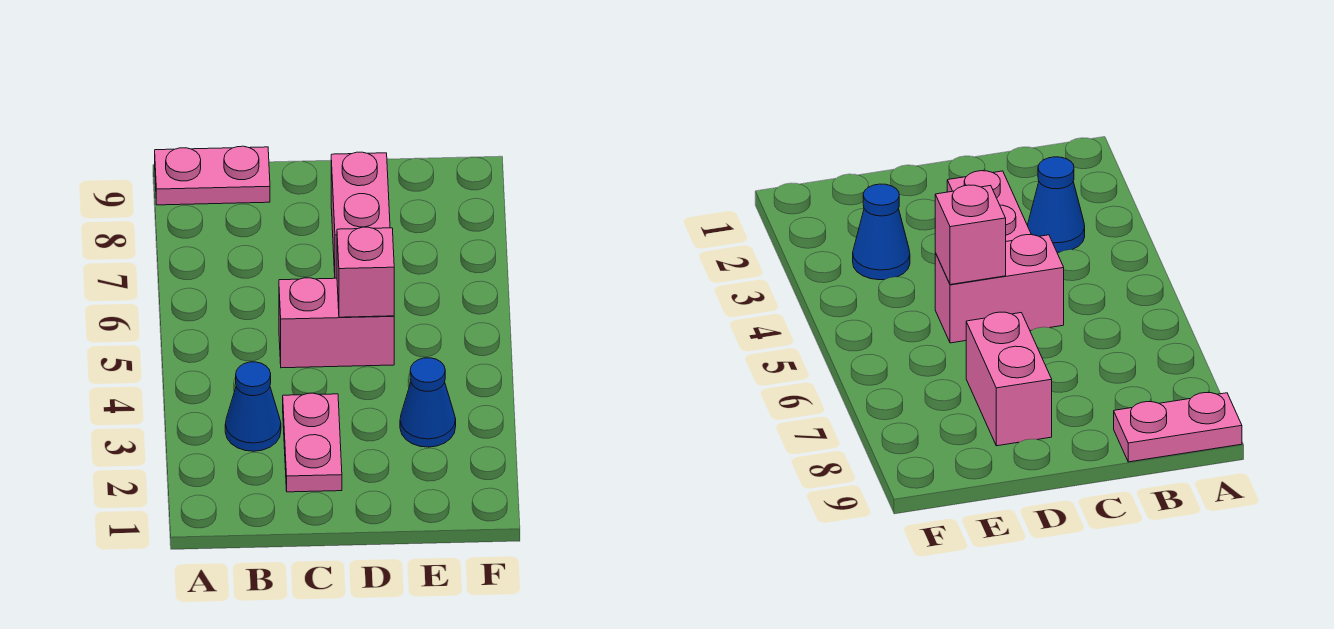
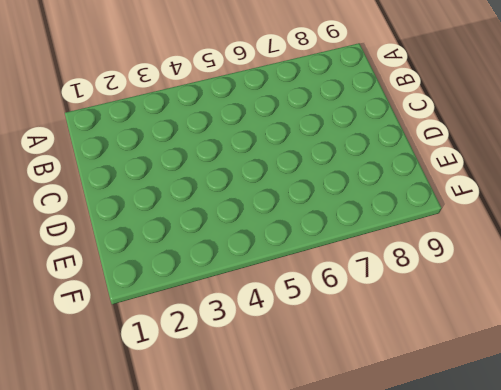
none -> pink plate A9:B9 level 1
none -> blue cone B3 level 1

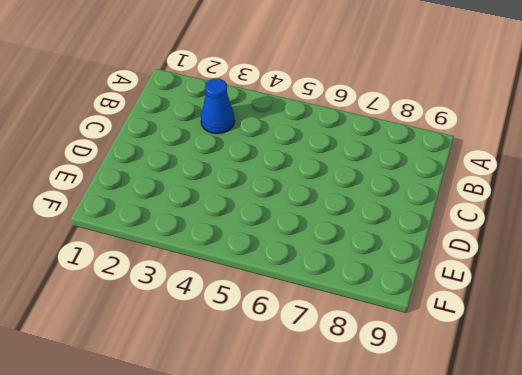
none -> pink plate A9:B9 level 1
none -> pink plate C2:C3 level 1

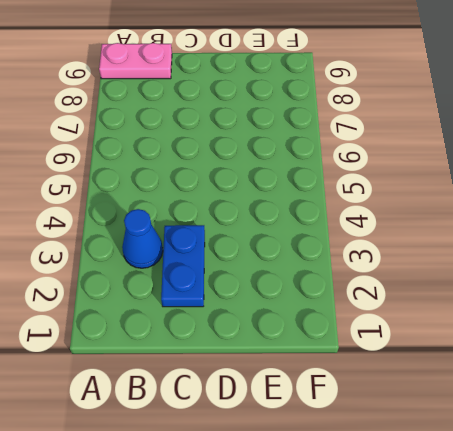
blue plate C2:C3 level 1 -> pink plate C2:C3 level 1
none -> pink brick C5:D5 level 1
none -> pink brick D7:D8 level 1

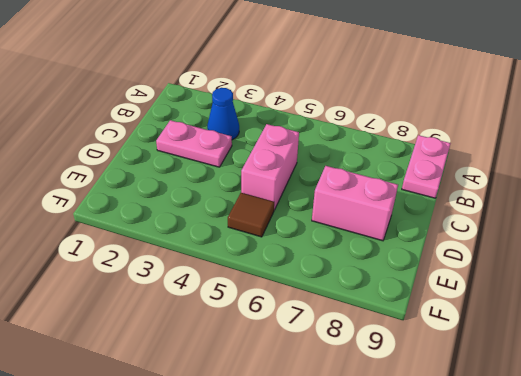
brown tile E5 level 1 -> none
none -> blue cone E3 level 1
none -> pink brick D5 level 2

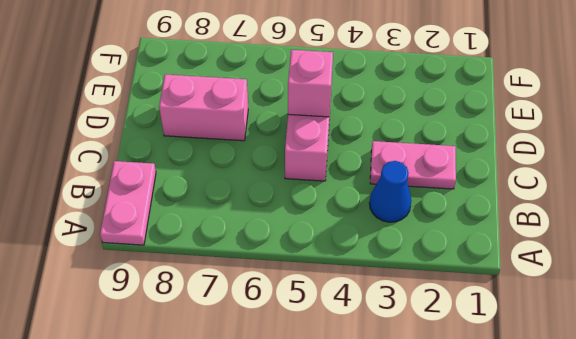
none -> blue cone E3 level 1

